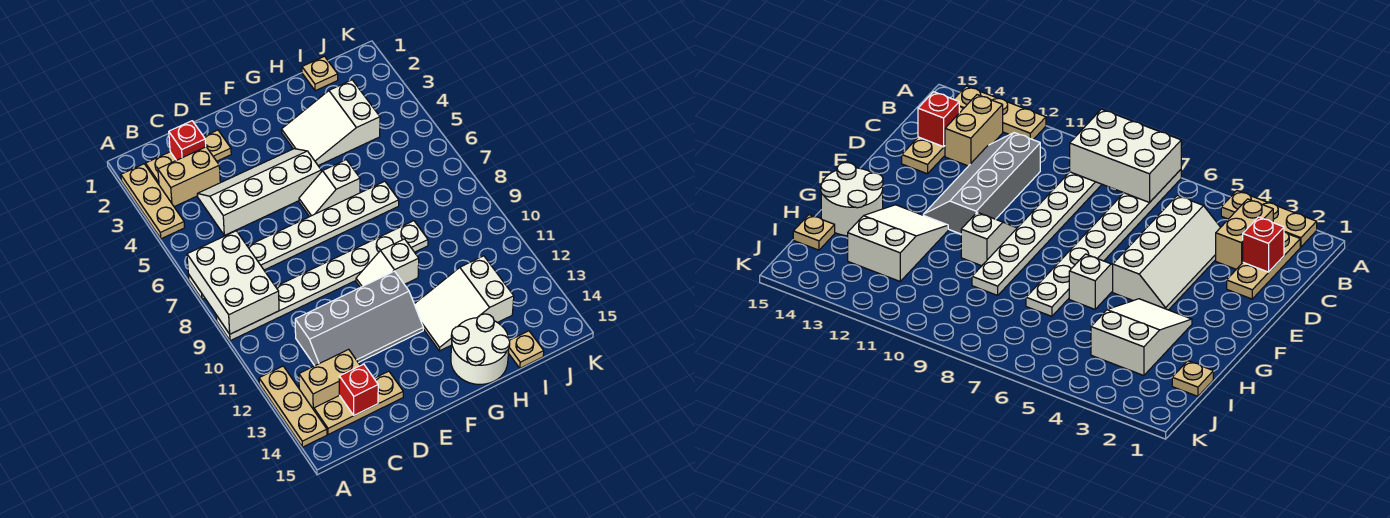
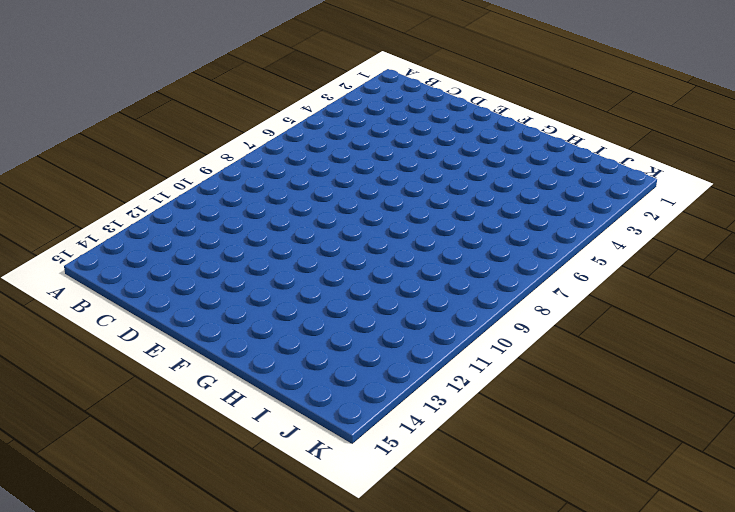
none -> tan plate A2:A4 level 1
none -> white plate A7:H7 level 1
none -> white plate A9:H9 level 1

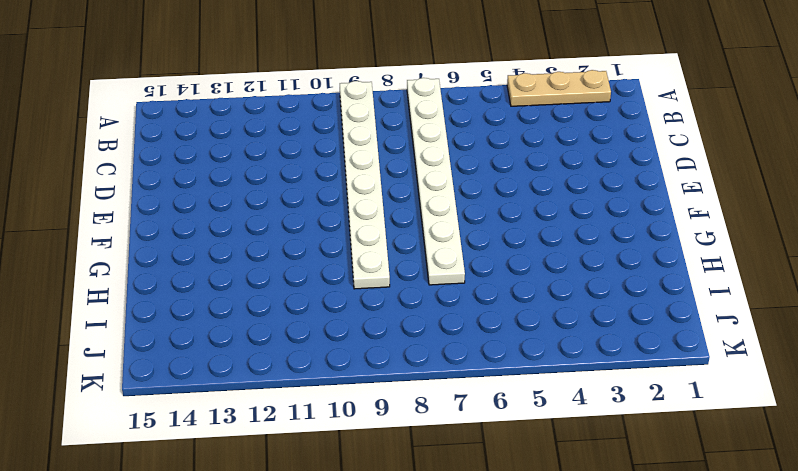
none -> tan plate A12:A14 level 1
none -> tan plate B2:D2 level 1
none -> tan brick B3:C3 level 1

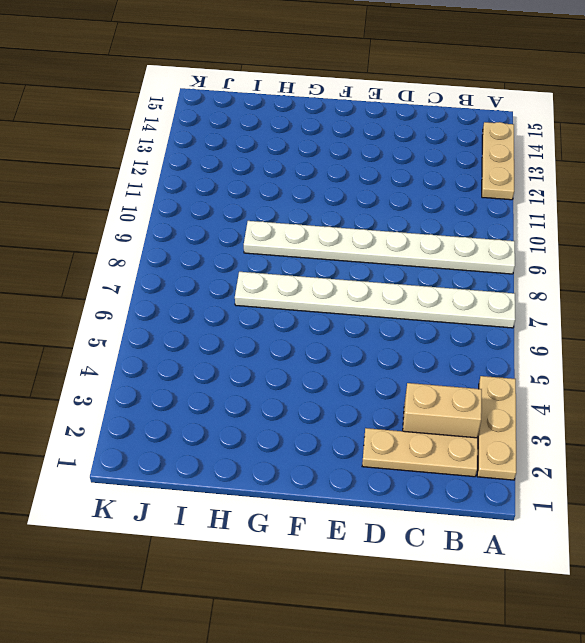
none -> tan brick B13:C13 level 1
none -> tan plate B14:D14 level 1
none -> white slope C4:F5 level 1 top 5

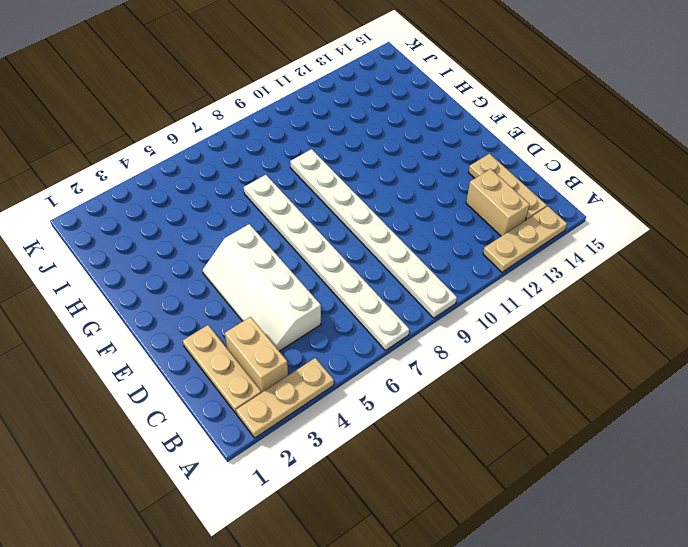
none -> grey slope C11:F12 level 1 top 11
none -> white slope F6:G6 level 1 top G
none -> white slope F10:G10 level 1 top G

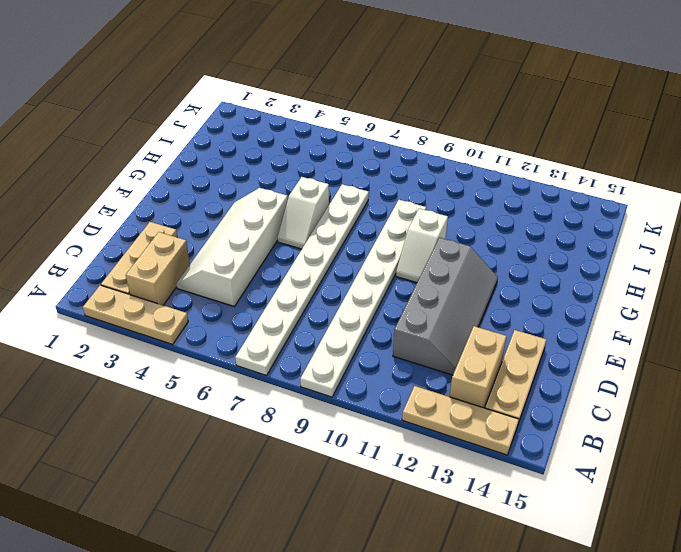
none -> white slope G3:I4 level 1 top I
none -> white slope G12:I13 level 1 top I
none -> white round brick G14:H15 level 1

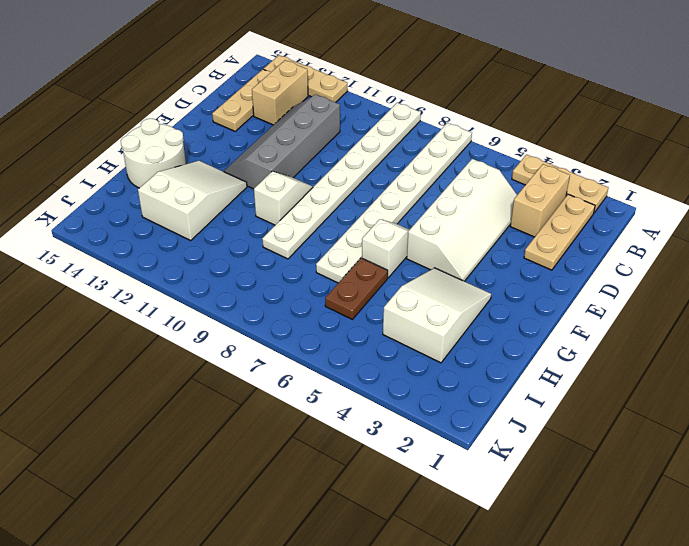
brown plate H6:I6 level 1 -> none
none -> tan plate I1 level 1
none -> tan plate I15 level 1
none -> white brick A7:B9 level 2

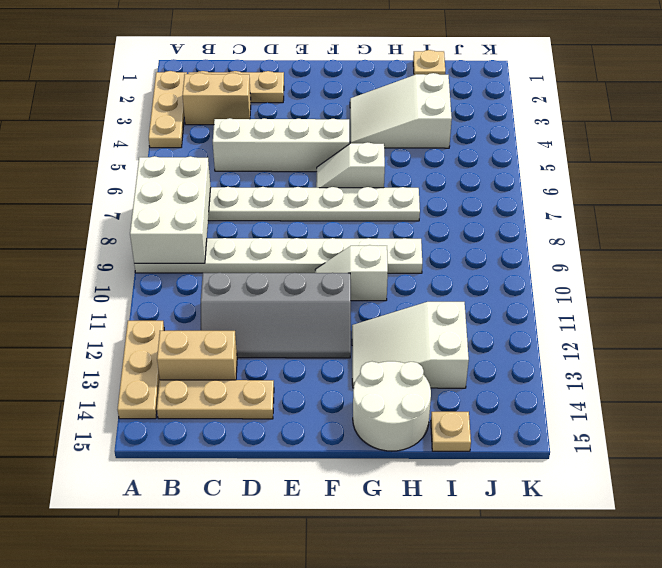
none -> red brick C2 level 2
none -> red brick C14 level 2

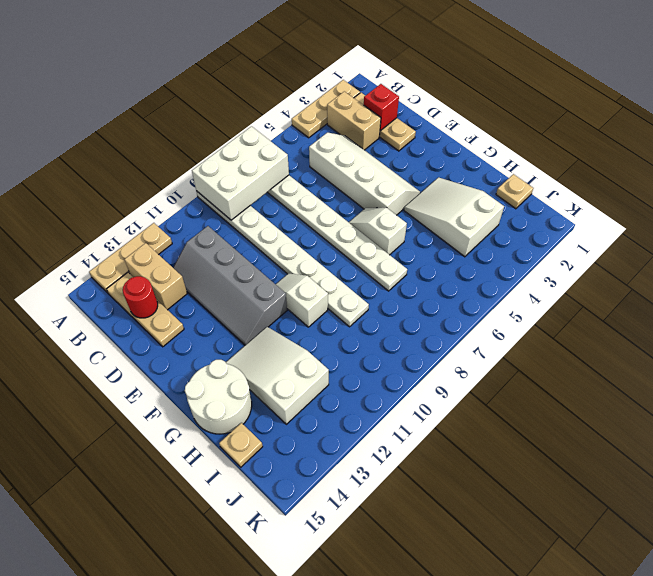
red round brick C14 level 2 -> red brick C14 level 2

